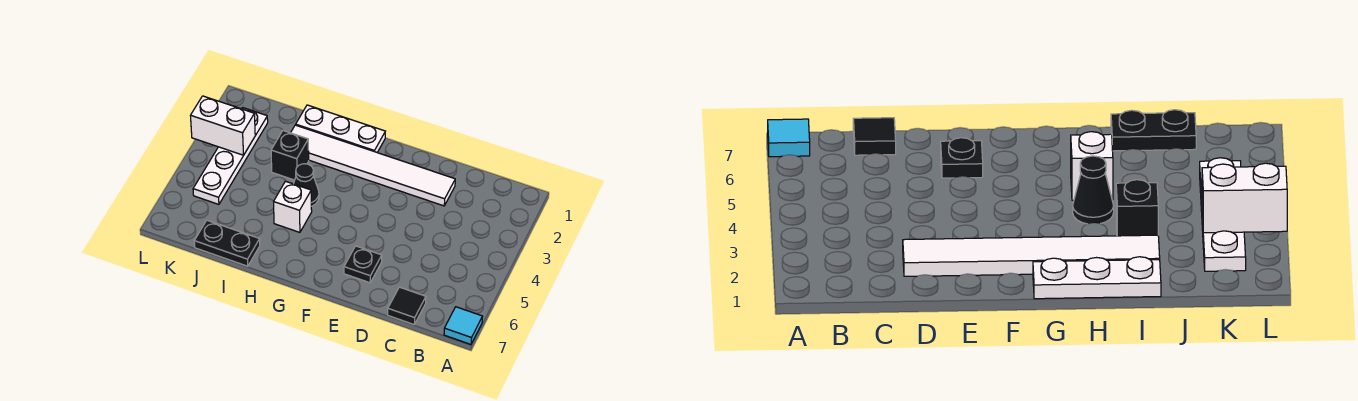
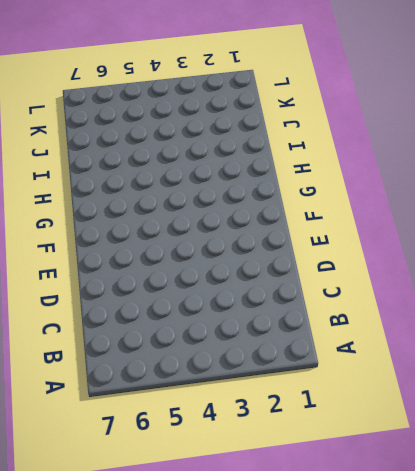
none -> cyan tile A7 level 1
none -> black tile C7 level 1

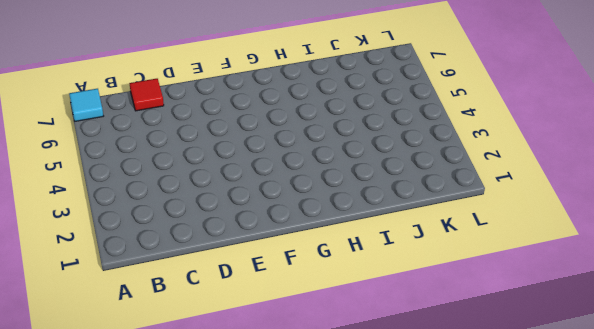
red tile C7 level 1 -> black tile C7 level 1
none -> white tile D2:I2 level 1
none -> black plate E6 level 1

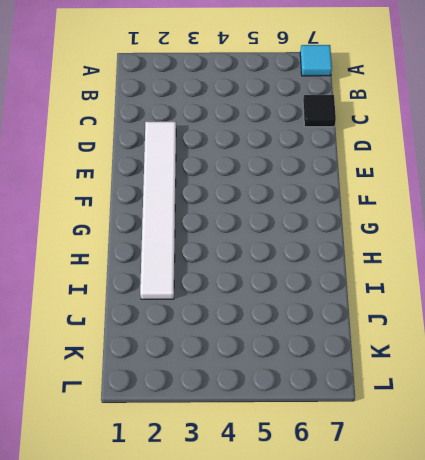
none -> black plate E6 level 1
none -> white plate G1:I1 level 1

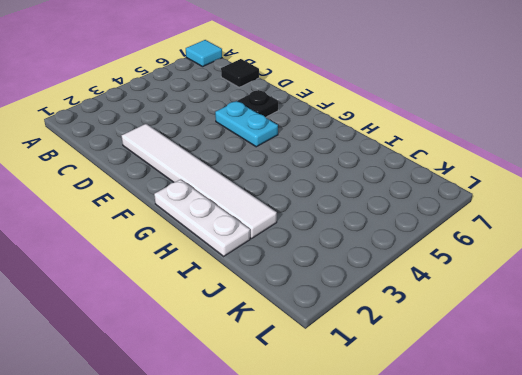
cyan plate E5:F5 level 1 -> none
none -> black cone H4 level 1
none -> white brick H5 level 1

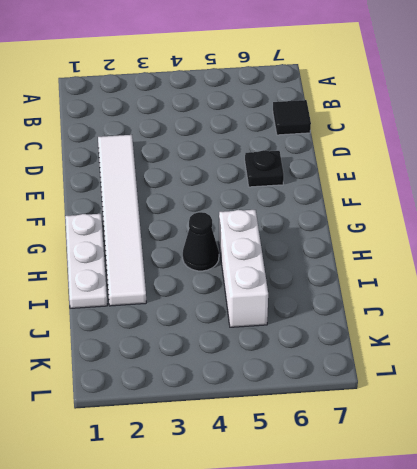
white brick H5:J5 level 1 -> white brick H5 level 1
none -> cyan tile A7 level 1
none -> black brick I3 level 1

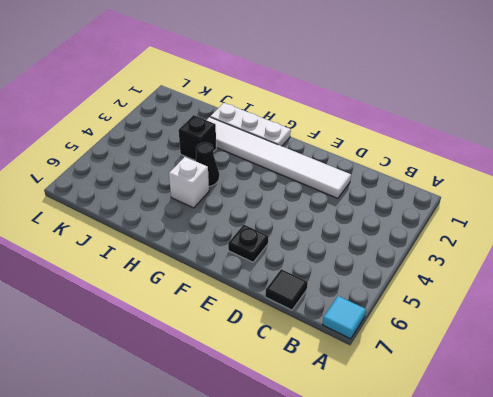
none -> black plate I7:J7 level 1
none -> white plate K2:K5 level 1

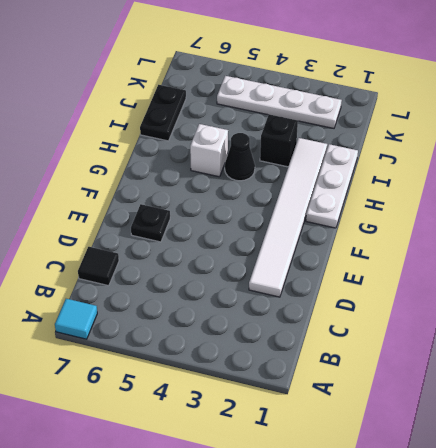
none -> white brick K3:L3 level 2

